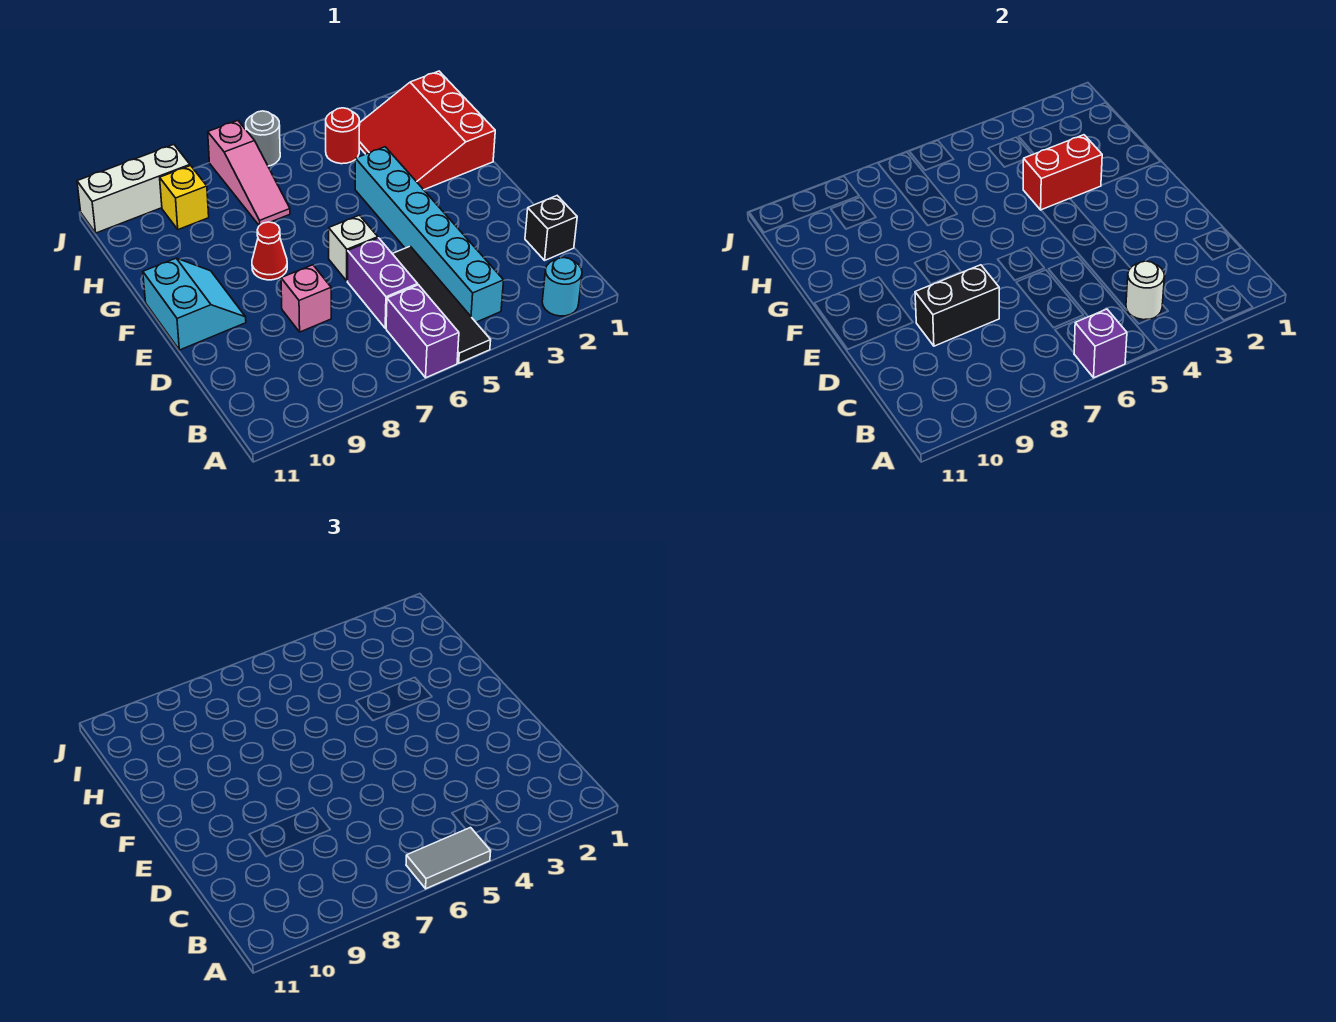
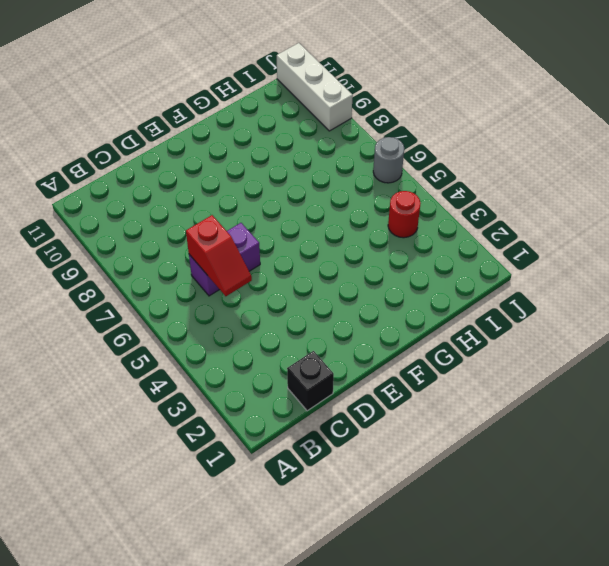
red slope C5:C6 level 2 top 6 -> none
none -> cyan round brick A2 level 1
none -> black tile A5:D5 level 1
none -> purple brick A6:B6 level 1

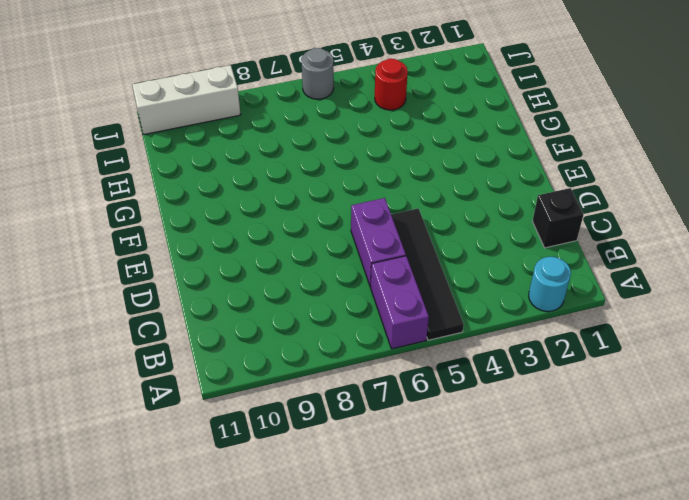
none -> cyan brick B4:G4 level 1
none -> pink brick D8 level 1
none -> white brick E6 level 1

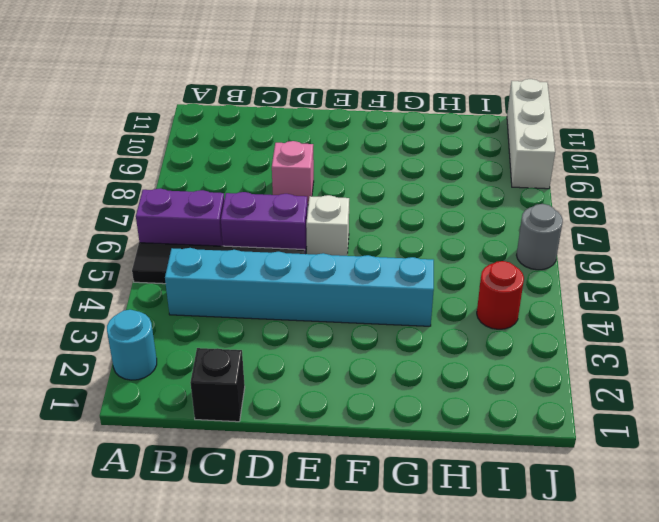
none -> cyan slope E10:F11 level 1 top 11
none -> red cone F8 level 1
none -> red slope G1:I3 level 1 top 1

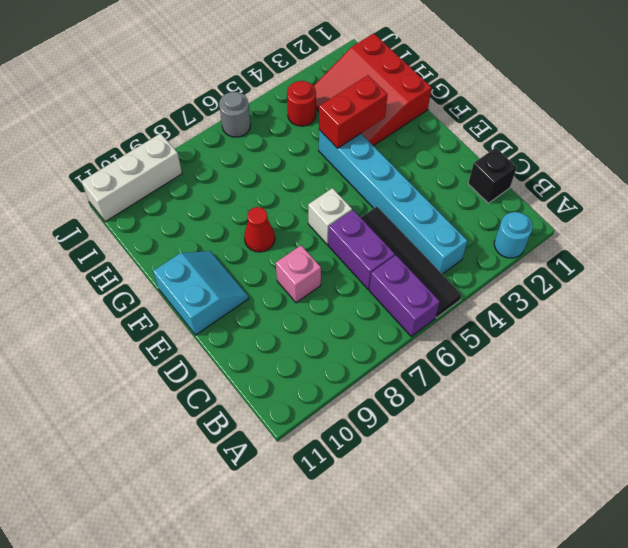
none -> pink slope H7:J7 level 1 top J
none -> yellow brick I9 level 1
none -> purple brick A6 level 2

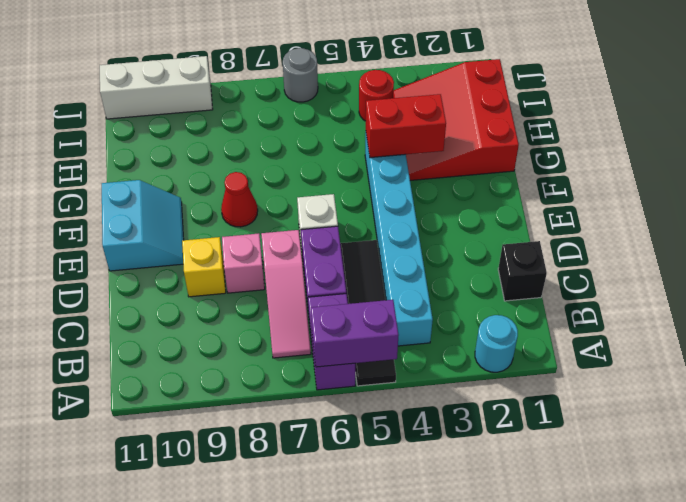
purple brick A5:A6 level 2 -> purple brick A6 level 2
pink slope B7:D7 level 1 top D -> pink slope H7:J7 level 1 top J
yellow brick D9 level 1 -> yellow brick I9 level 1
none -> white round brick B4 level 2
none -> black brick D8:D9 level 2
none -> grey tile A5:A6 level 3

